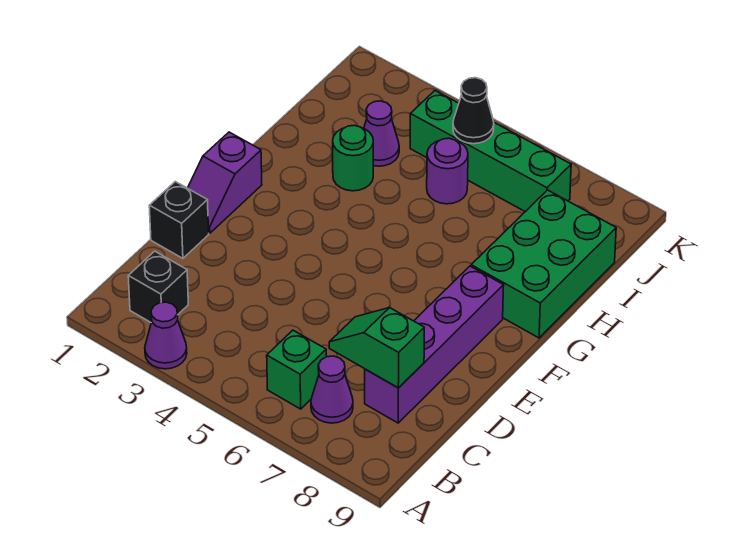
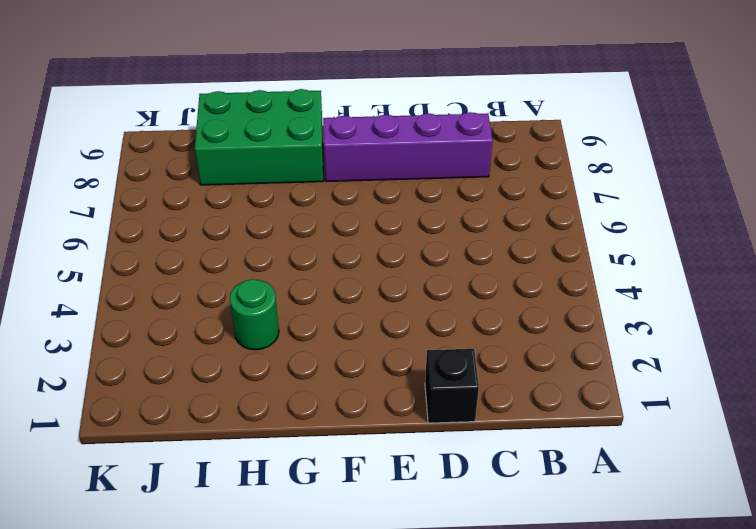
none -> purple cone A3 level 1
none -> black brick B2 level 1
none -> green brick B6 level 1

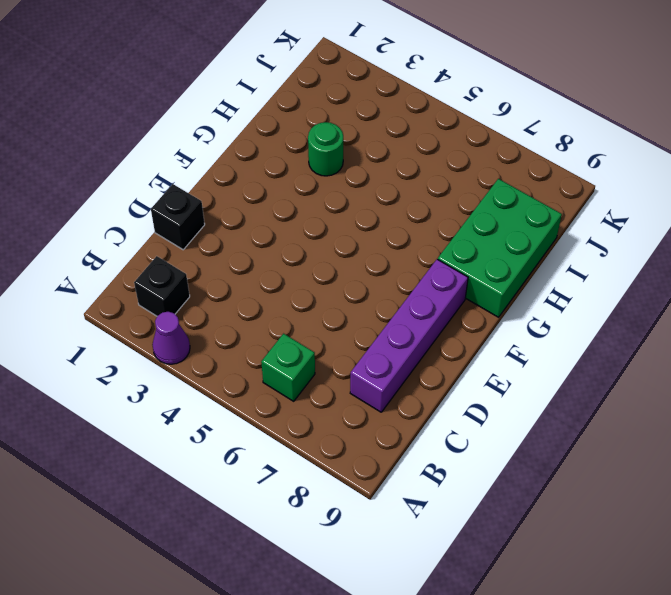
none -> purple cone B7 level 1
none -> purple slope E1:F1 level 1 top F
none -> purple cone I3 level 1

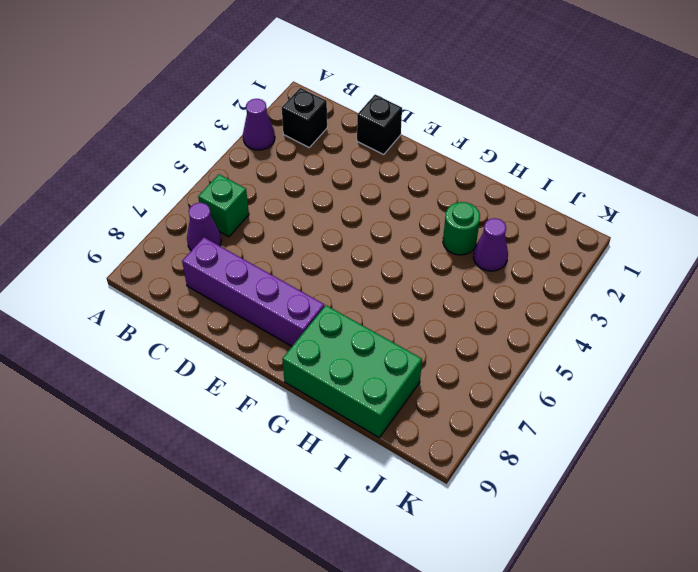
none -> purple slope E1:F1 level 1 top F
none -> purple round brick I5 level 1
none -> green brick J4:J7 level 1

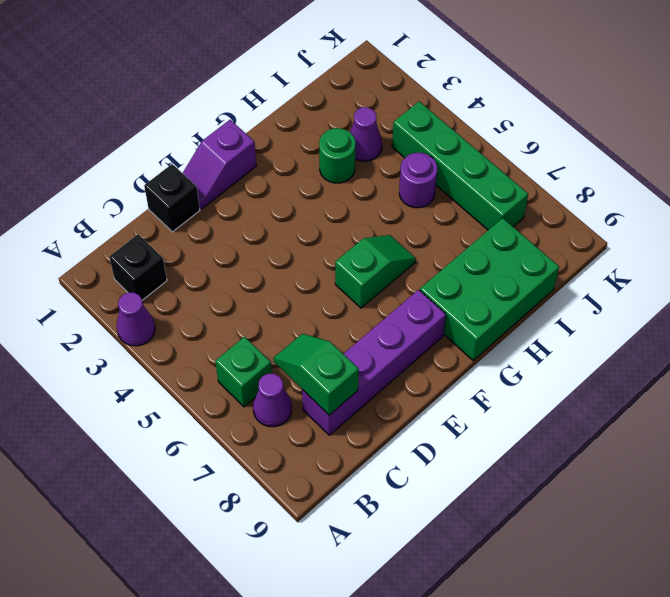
green slope F6:G6 level 1 top F -> none
none -> black cone J5 level 2

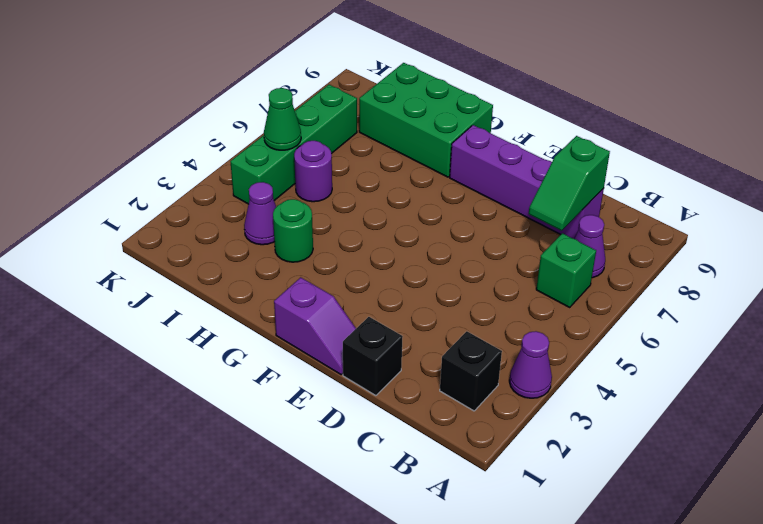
green cone J5 level 2 -> black cone J5 level 2

